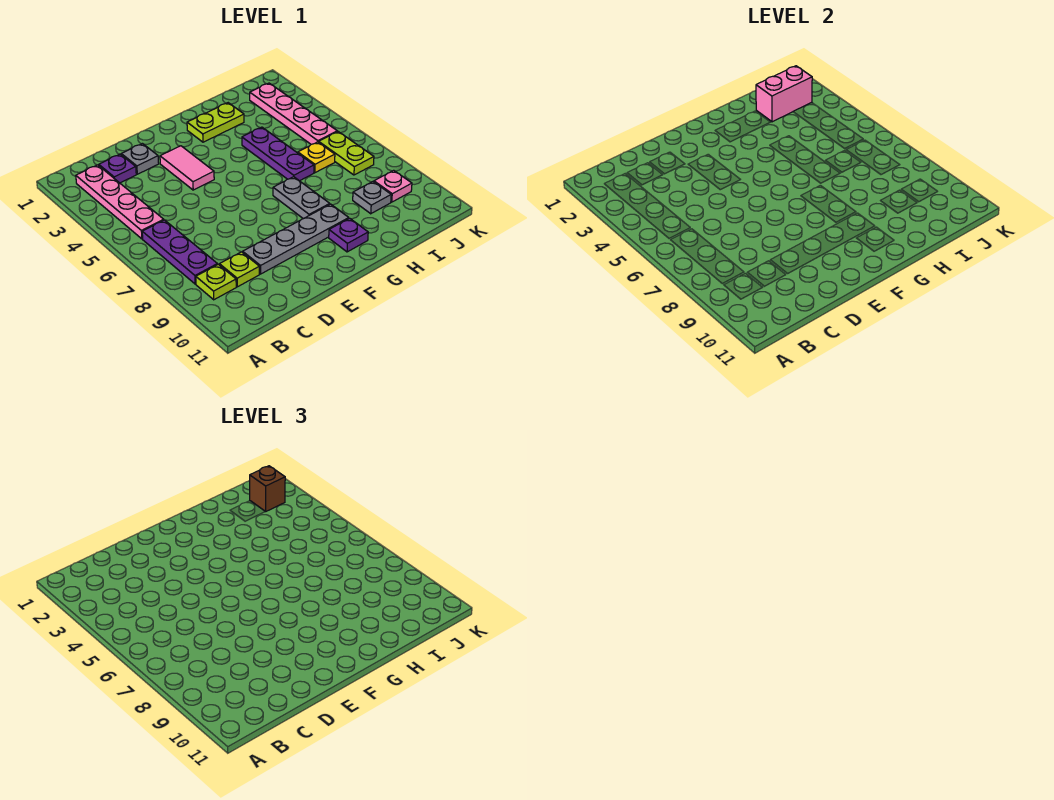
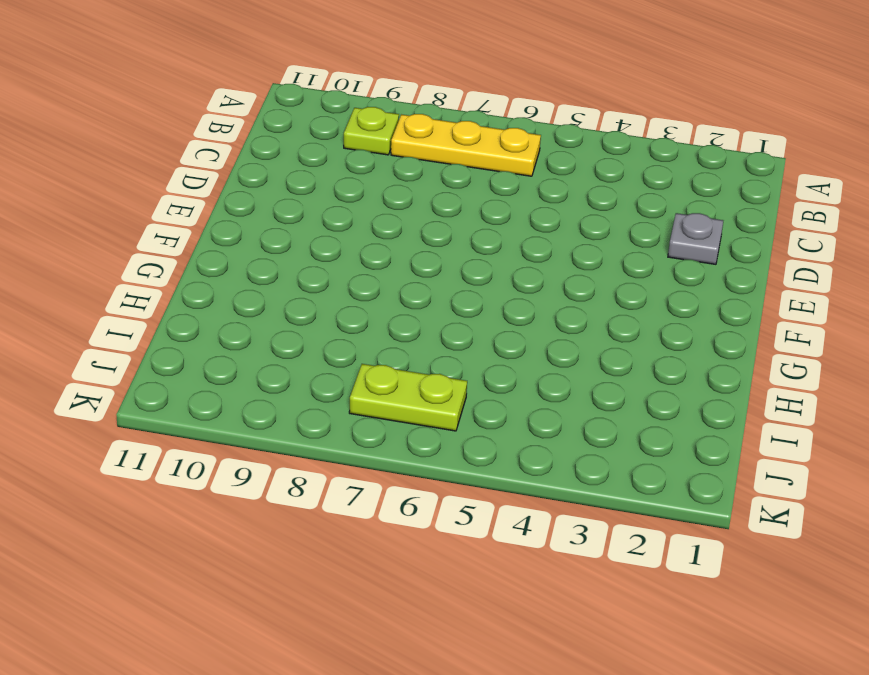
yellow plate B6:B8 level 1 -> purple plate B6:B8 level 1
none -> pink plate B2:B5 level 1
none -> purple plate C2 level 1
none -> lime plate C9 level 1

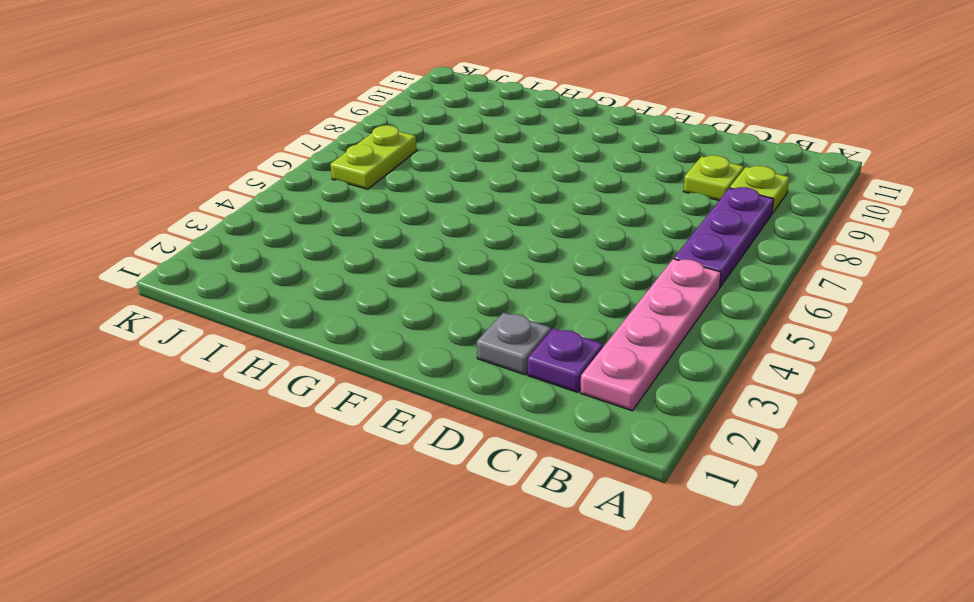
none -> grey plate D9:G9 level 1
none -> pink tile E3:E4 level 1
none -> lime plate G2:H2 level 1

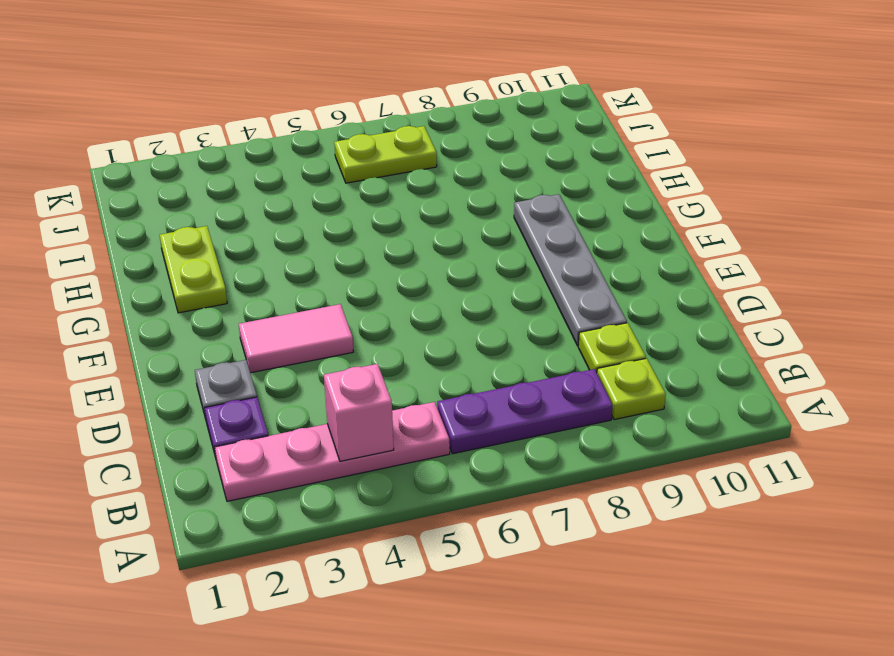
pink brick B4 level 2 -> none
none -> grey plate G7:G8 level 1
none -> purple plate G10 level 1
none -> purple plate H4:H6 level 1

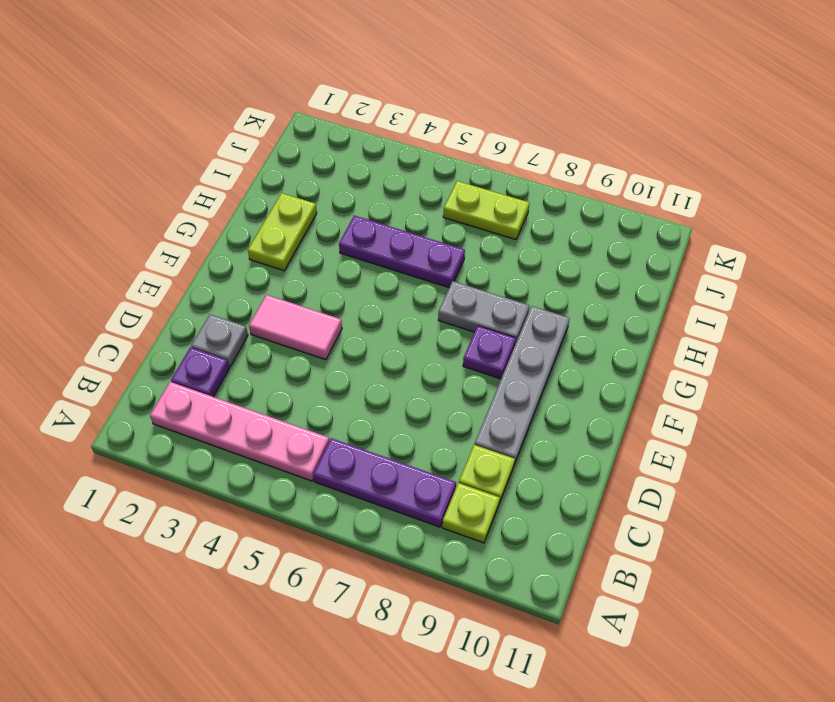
purple plate F8 level 1 -> purple plate G10 level 1
none -> yellow plate I6 level 1
none -> grey plate I9 level 1
none -> pink plate J2:J5 level 1

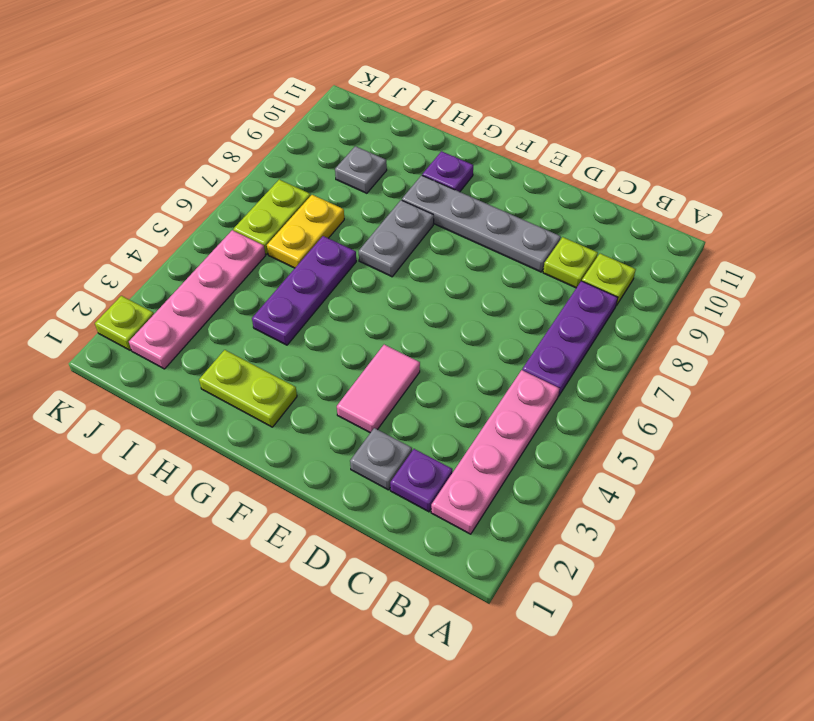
yellow plate I6:I7 level 1 -> yellow plate I6 level 1
lime plate K2 level 1 -> none
none -> pink plate J9 level 1
none -> pink brick I2:J2 level 2
none -> brown brick J2 level 3

